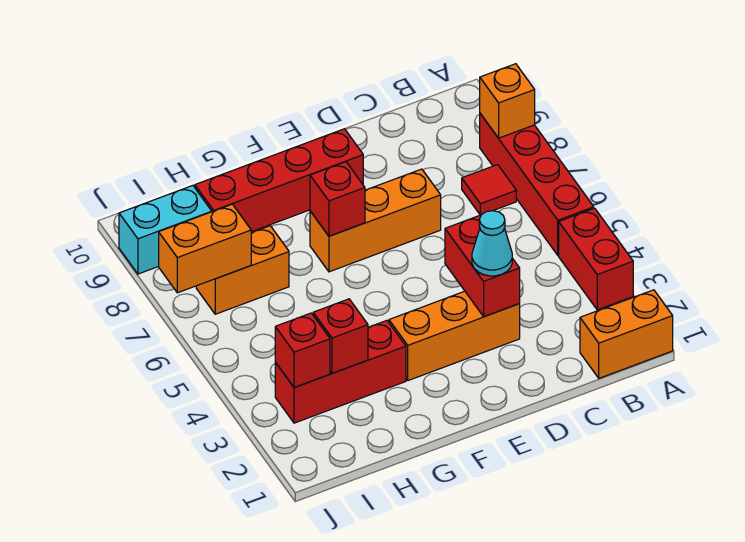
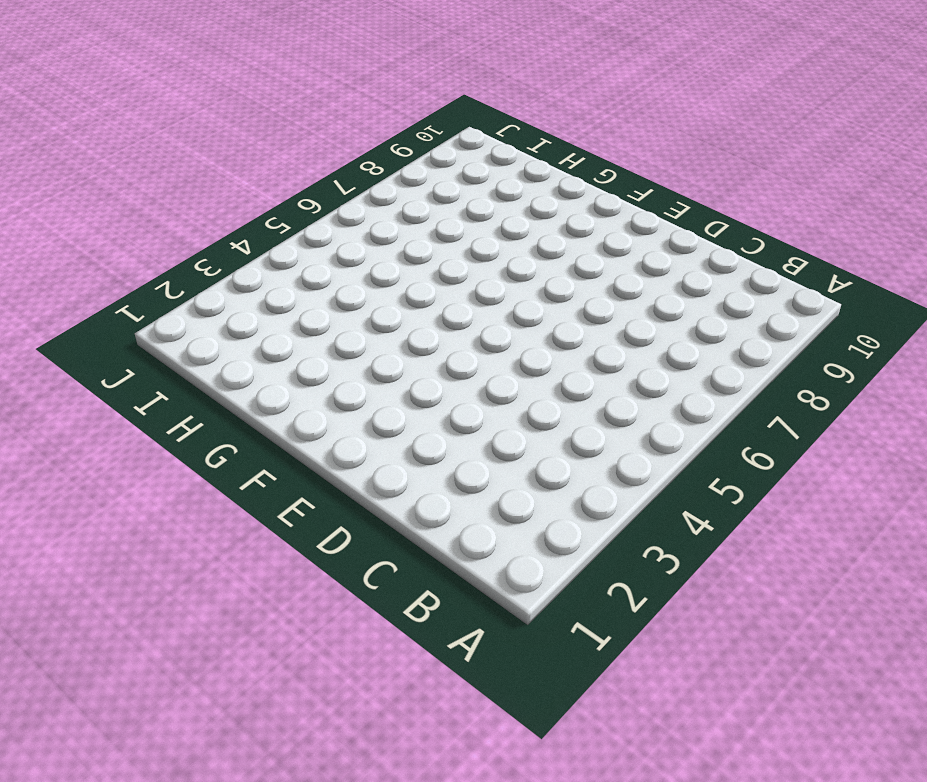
none -> orange brick A1:B1 level 1
none -> red brick A3:A4 level 1
none -> red brick A5:A8 level 1

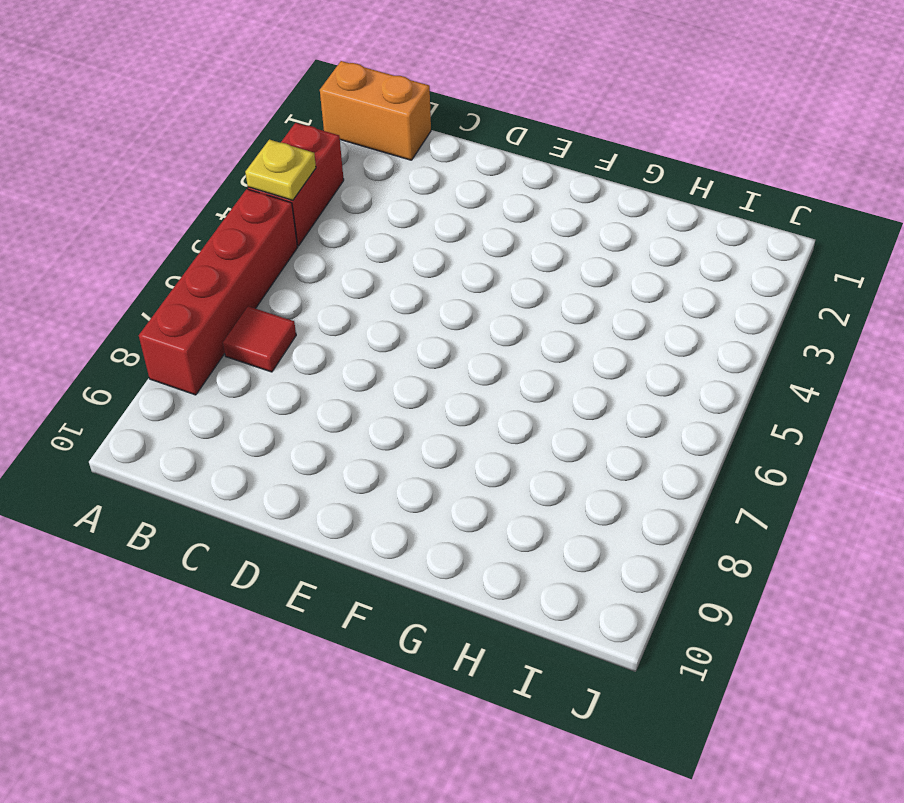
yellow plate A4 level 2 -> none
none -> orange brick D3:F3 level 1
none -> orange brick D7:F7 level 1
none -> red brick E9:H9 level 1

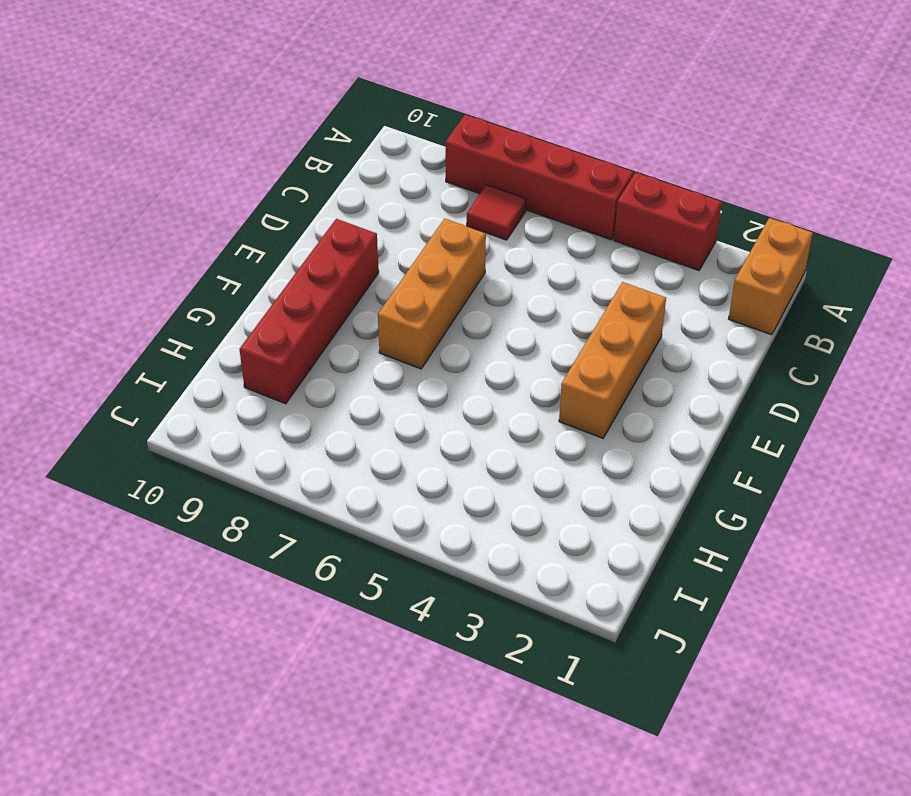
none -> red brick G3:I3 level 1
none -> orange brick H7:I7 level 1
none -> cyan brick I9:J9 level 1

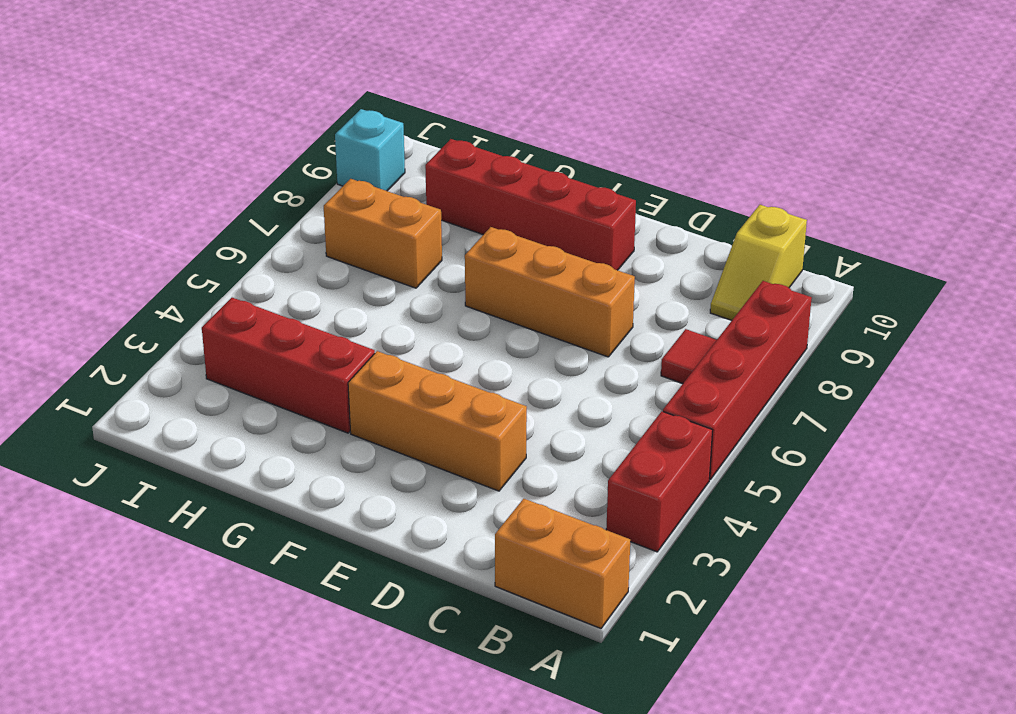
yellow slope B9:B10 level 1 top 10 -> none
cyan brick J9 level 1 -> cyan brick I9:J9 level 1
none -> orange brick A8 level 2
none -> red brick D3:D4 level 2
none -> red brick F7 level 2

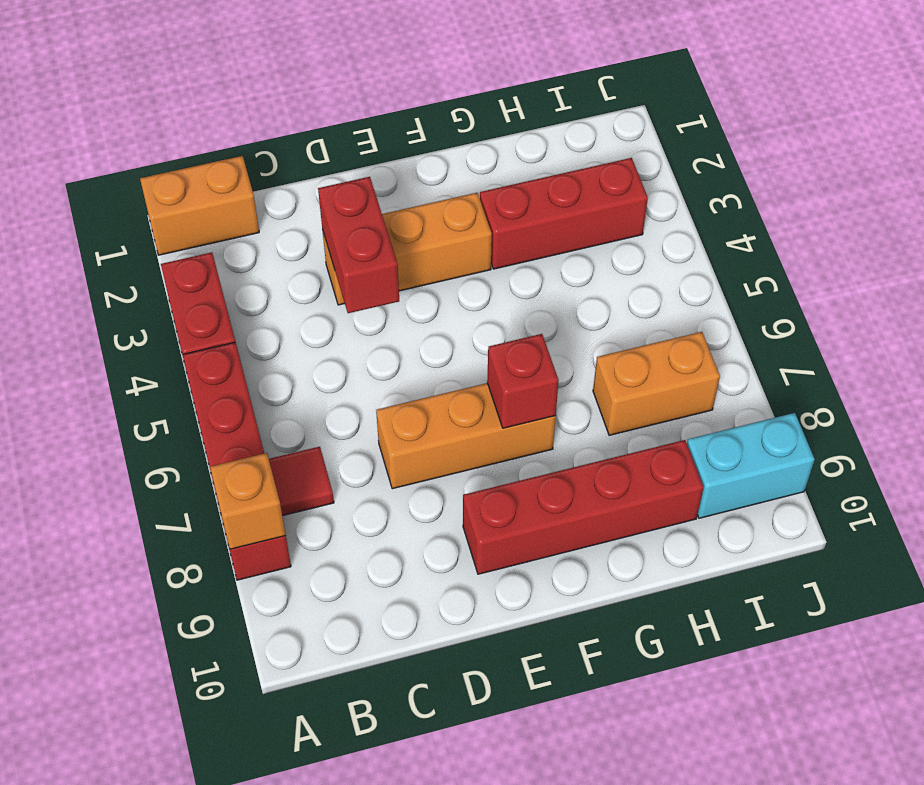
none -> red brick H3 level 2
none -> red brick I3 level 2
none -> orange brick I7:J7 level 2

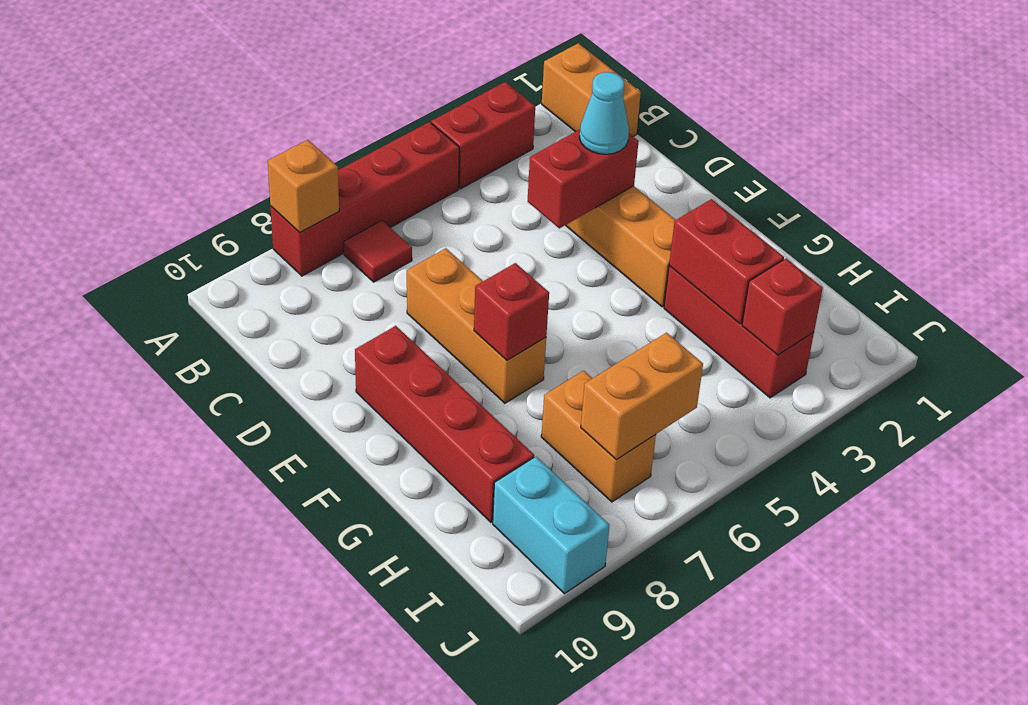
red brick G3:H3 level 2 -> red brick H3 level 2
orange brick I6:I7 level 2 -> orange brick I7:J7 level 2

